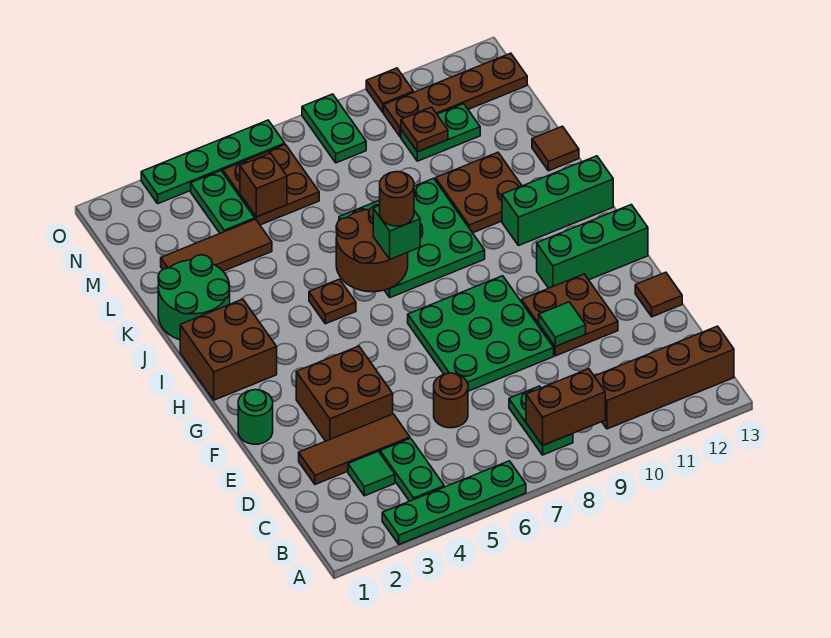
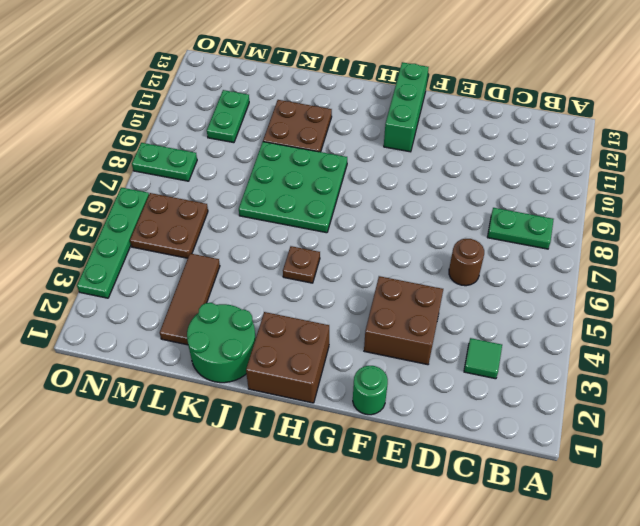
none -> green plate A3:A6 level 1
none -> green plate B4:C4 level 1
none -> brown brick B10:B13 level 1
none -> brown tile D2:D4 level 1

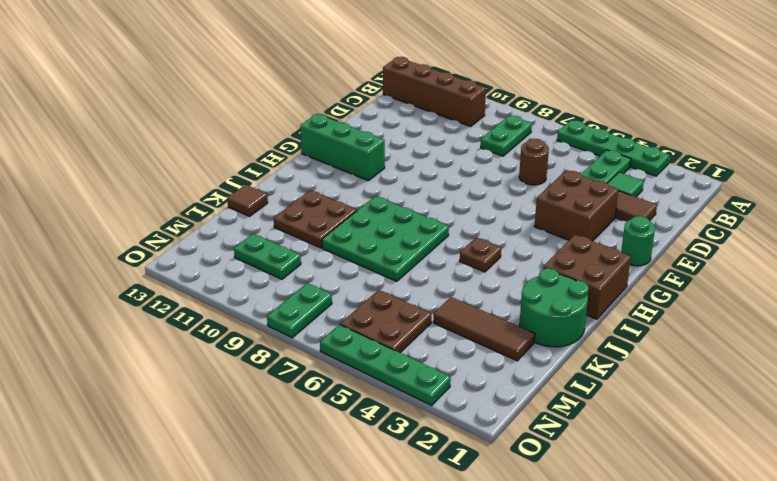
none -> green plate E7:G9 level 1
none -> brown plate E10:F11 level 1
none -> brown tile E13 level 1
none -> green brick I11:I13 level 1

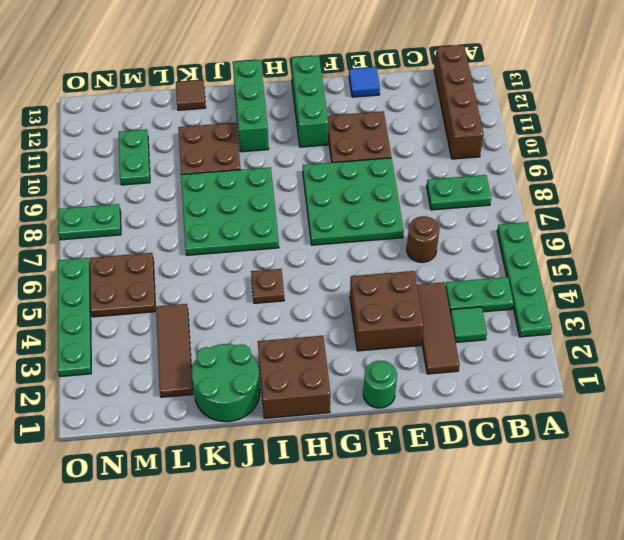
blue tile E13 level 1 -> brown tile E13 level 1
none -> green plate M4:N4 level 1
none -> brown plate N10:N13 level 1
none -> brown plate O10 level 1
none -> brown brick B8:B9 level 2

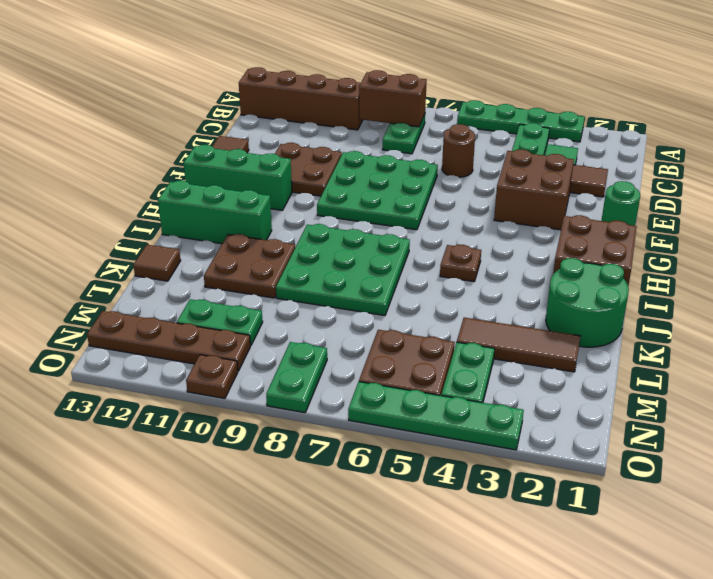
none -> green tile E10 level 2
none -> brown round brick I6:J7 level 2
none -> brown brick M5 level 2
none -> brown plate M10 level 2

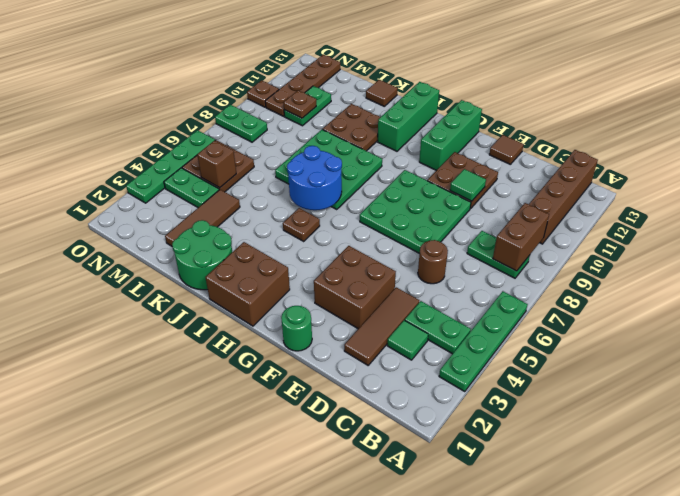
blue round brick I6:J7 level 2 -> brown round brick I6:J7 level 2
none -> green brick I7 level 3
none -> brown round brick I7 level 4

